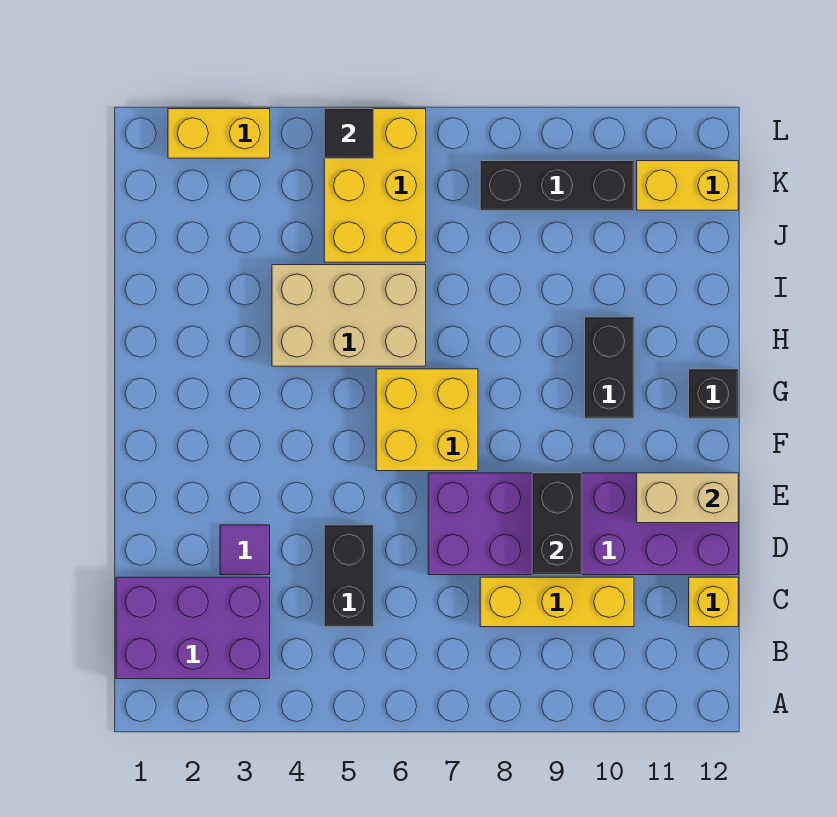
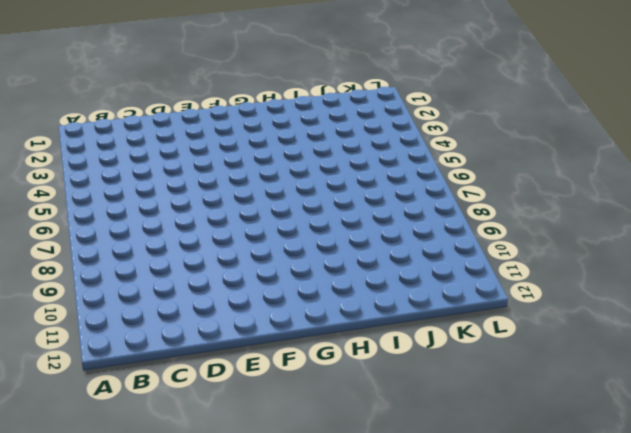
none -> purple brick B1:C3 level 1
none -> black brick C5:D5 level 1
none -> yellow brick C8:C10 level 1

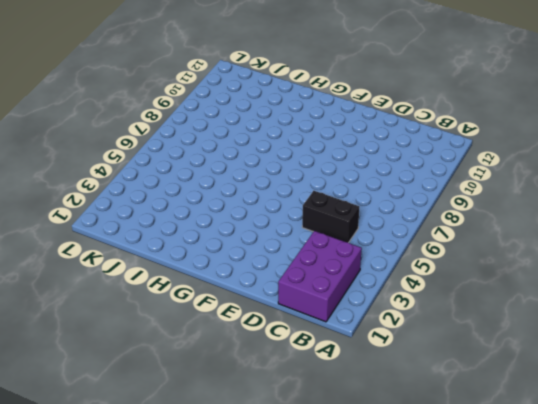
none -> yellow brick C8:C10 level 1
none -> yellow brick C12 level 1
none -> purple tile D3 level 1

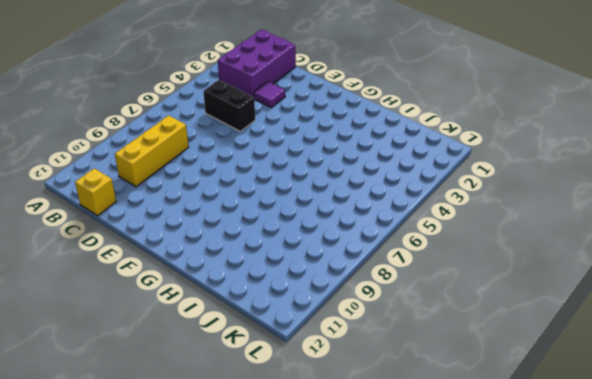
none -> purple brick D7:E12 level 1
none -> yellow brick F6:G7 level 1
none -> black brick G10:H10 level 1

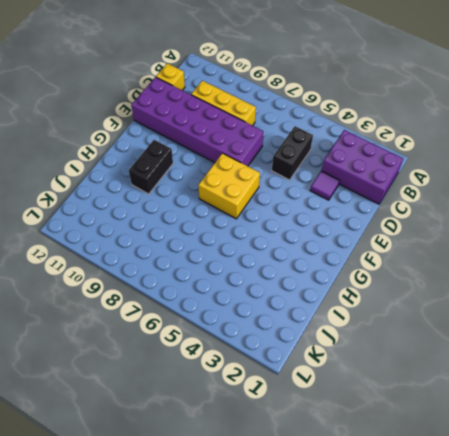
none -> black brick G12 level 1
none -> tan brick H4:I6 level 1
none -> yellow brick J5:L6 level 1

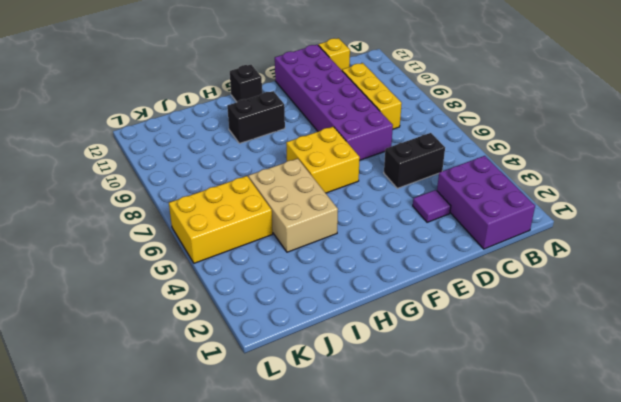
none -> black brick K8:K10 level 1
none -> yellow brick K11:K12 level 1
none -> yellow brick L2:L3 level 1

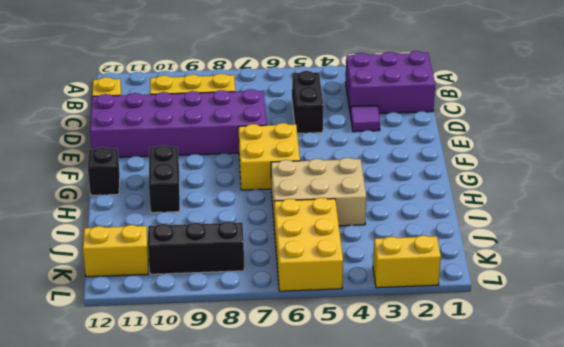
none -> black brick D9:E9 level 2
none -> tan brick E11:E12 level 2
none -> black tile L5 level 2

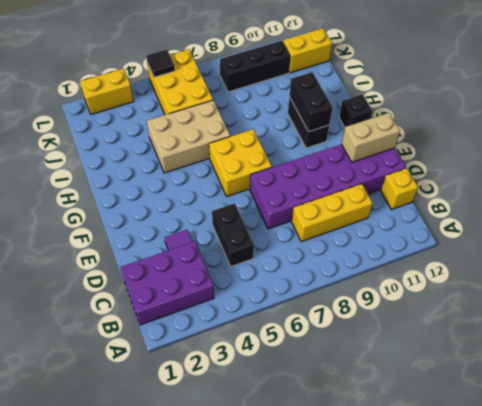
black brick G10:H10 level 2 -> black brick D9:E9 level 2

